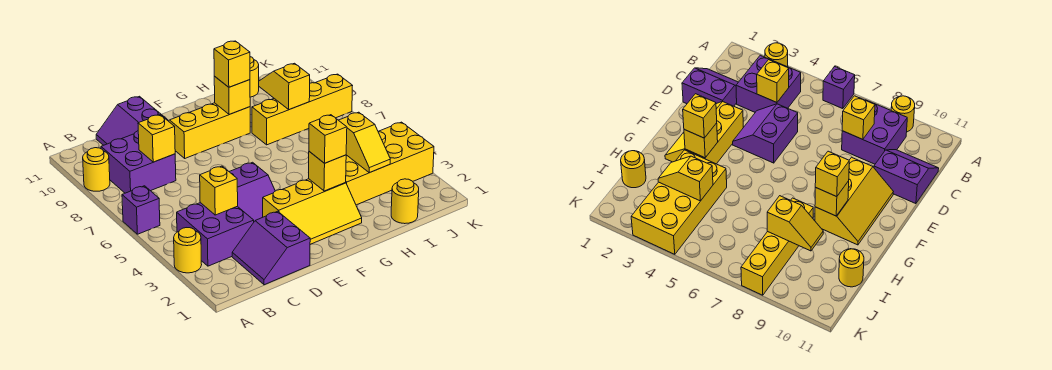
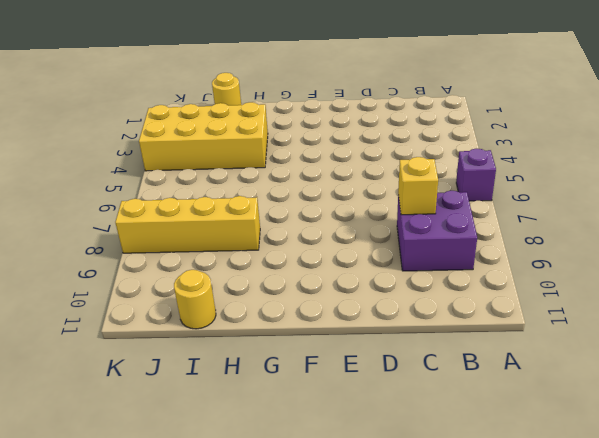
none -> yellow round brick A3 level 1
none -> yellow round brick A9 level 1
none -> purple brick B3:C4 level 1

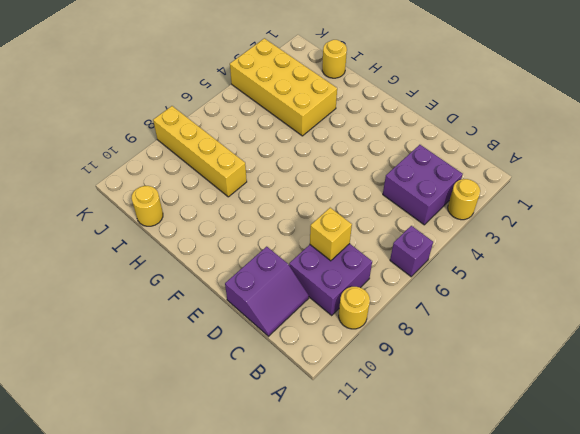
none -> purple slope C1:D2 level 1 top D
none -> purple slope D4:E5 level 1 top 5
none -> yellow slope E2:G3 level 1 top 3

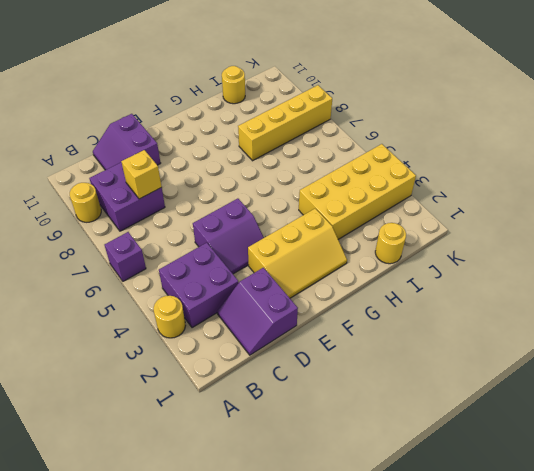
none -> yellow slope E9:G10 level 1 top 9
none -> yellow brick C4 level 2
none -> yellow brick G3 level 2

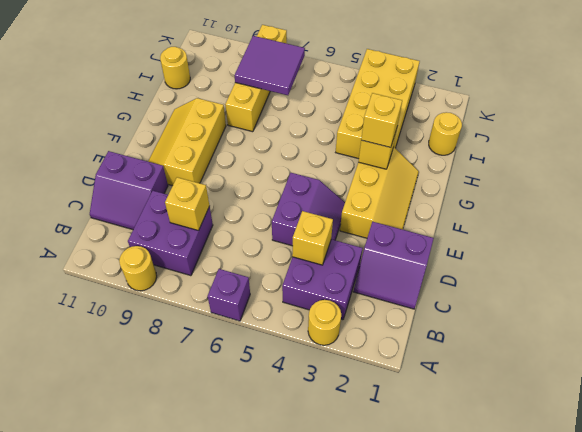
purple tile I7:J8 level 2 -> yellow slope I8:I9 level 2 top 8
none -> yellow brick G9 level 2
none -> yellow slope I3:I4 level 2 top 4
none -> yellow brick G9 level 3

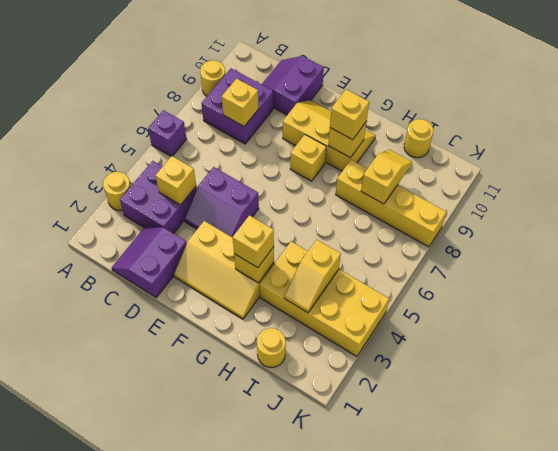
yellow brick F8 level 1 -> none

